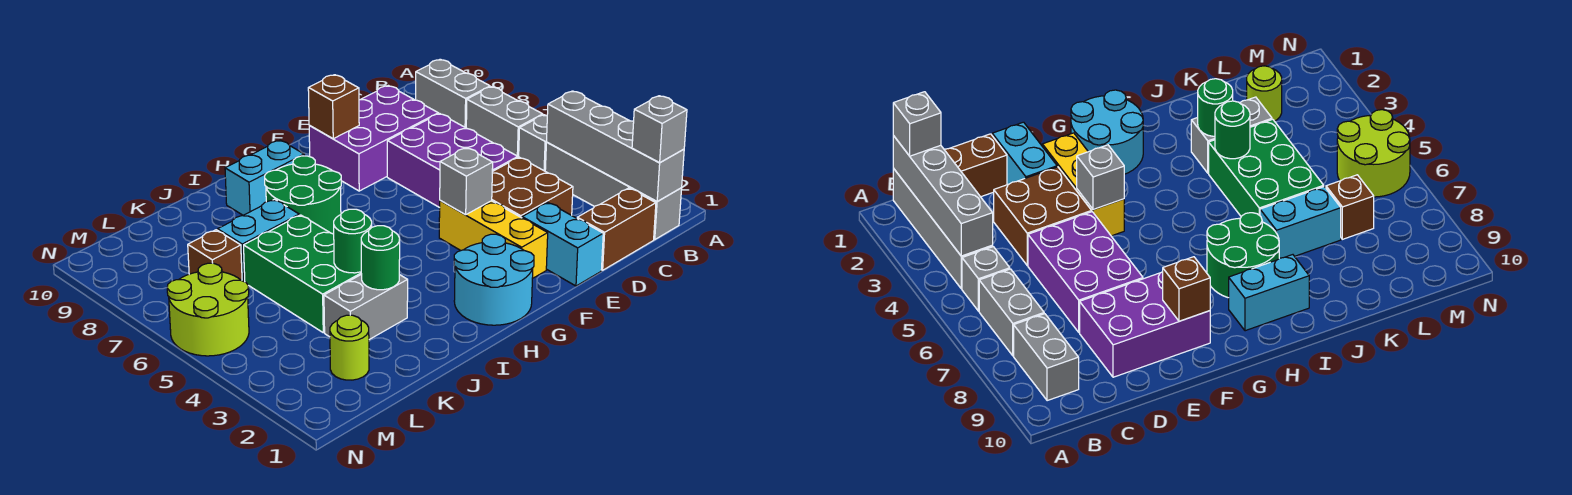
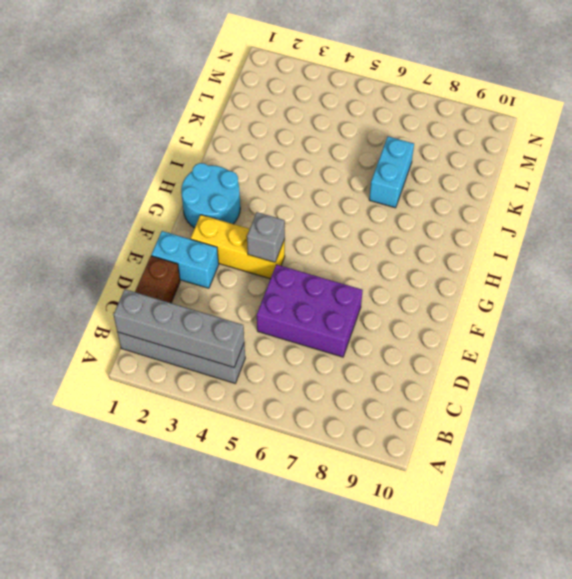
none -> grey brick B5 level 1
none -> grey brick B6:B7 level 1
none -> grey brick B8:B9 level 1

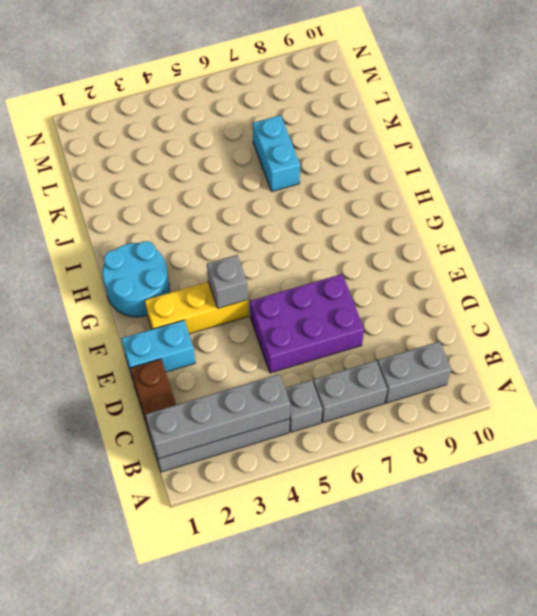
none -> brown brick D3:E4 level 1
none -> purple brick D8:F9 level 1
none -> green round brick H7:I8 level 1

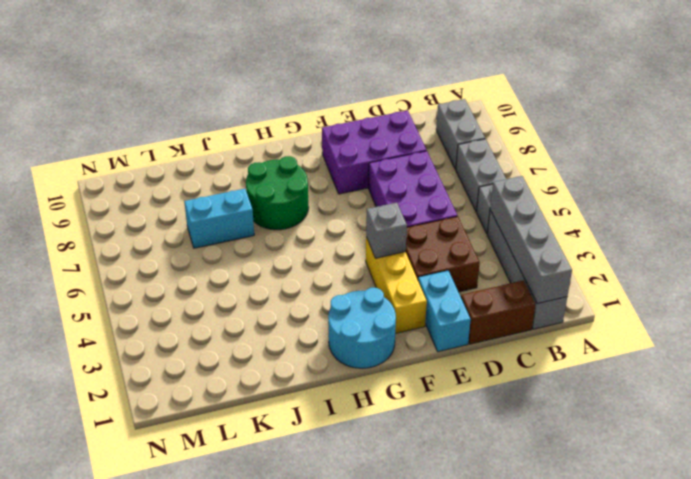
none -> cyan brick H9:I9 level 1
none -> grey brick J3:K3 level 1
none -> green brick J4:K6 level 1

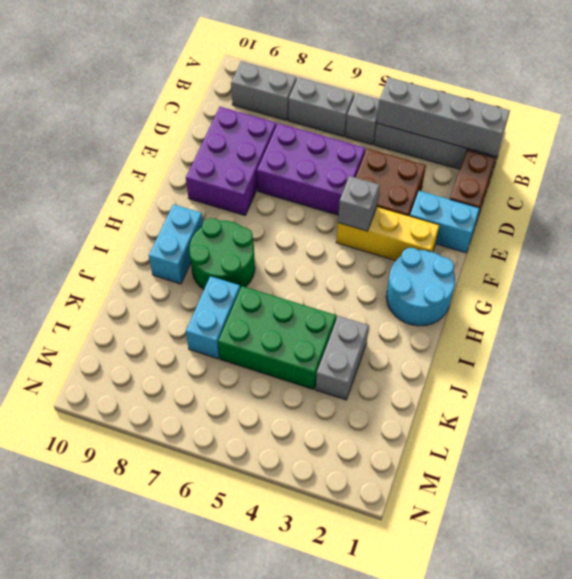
none -> lime round brick L2 level 1
none -> brown brick L7 level 1
none -> lime round brick M5:N6 level 1

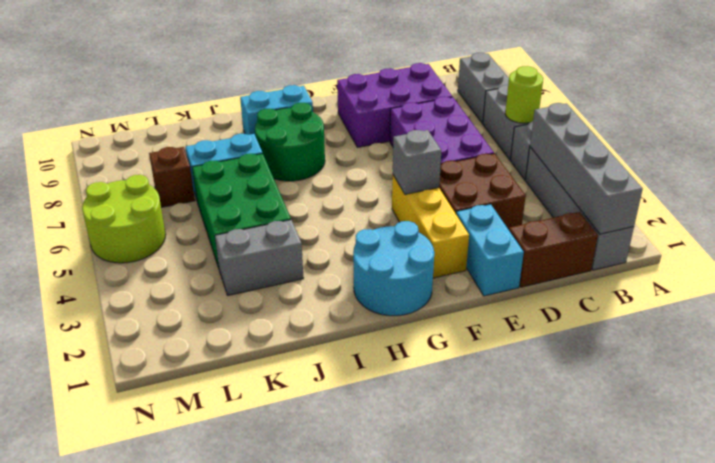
lime round brick B6 level 2 -> lime round brick L2 level 1
none -> brown brick F9 level 2
none -> green round brick J3 level 2
none -> green round brick J4 level 2

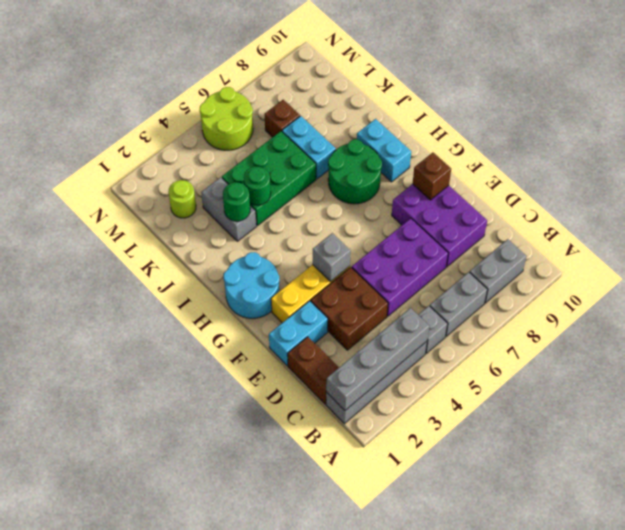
none -> grey brick B1 level 3

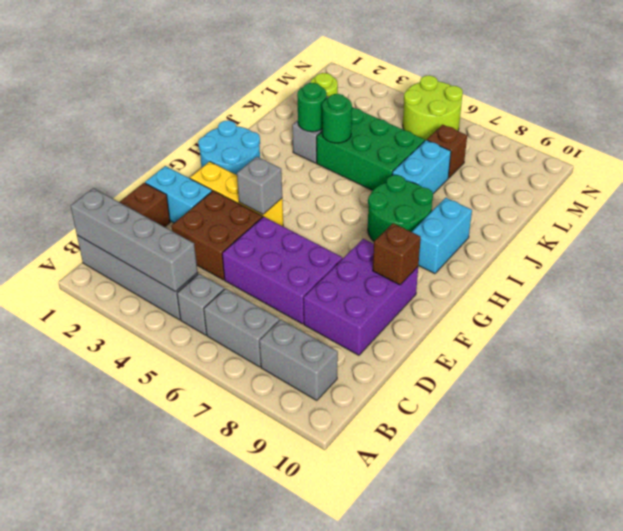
none -> grey brick B1 level 3

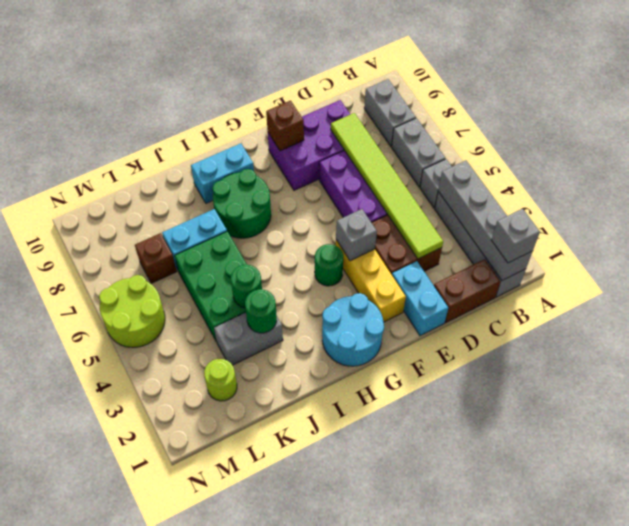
lime tile D3:D8 level 2 -> none
green round brick G4 level 1 -> none

